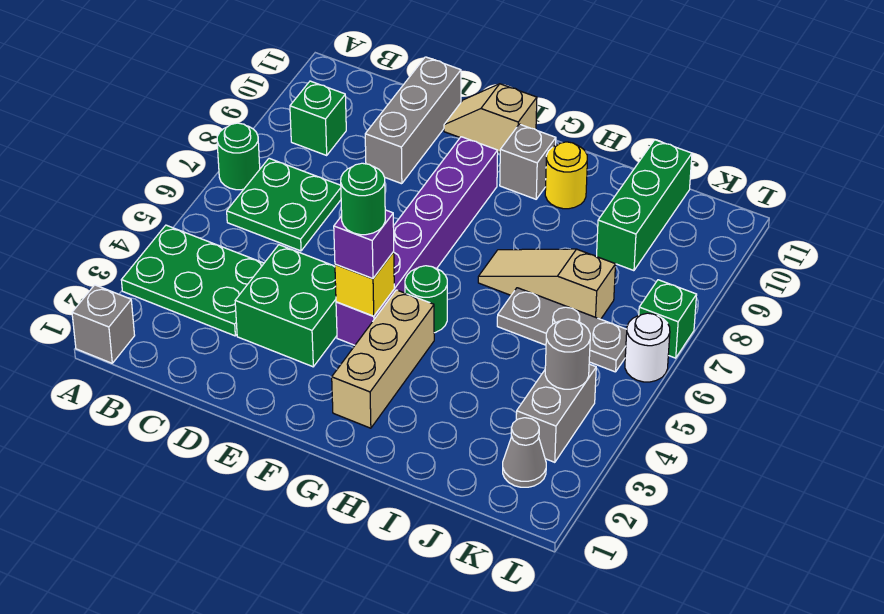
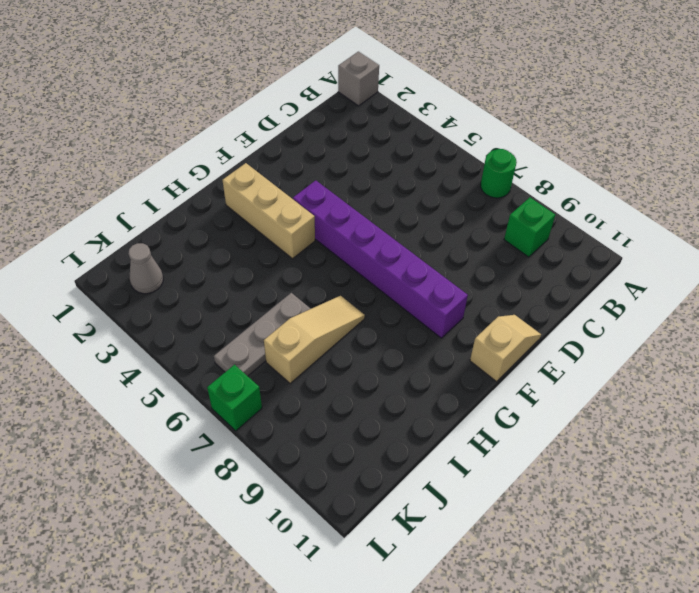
none -> green plate A3:C4 level 1
none -> green plate B6:C7 level 1
none -> green brick D3:E4 level 1

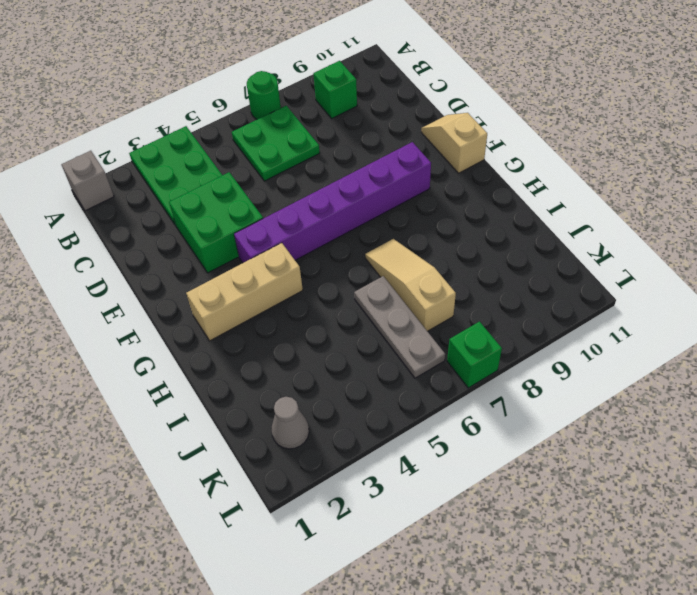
none -> grey brick D9:D11 level 1
none -> green round brick G5 level 1
none -> grey brick G10 level 1

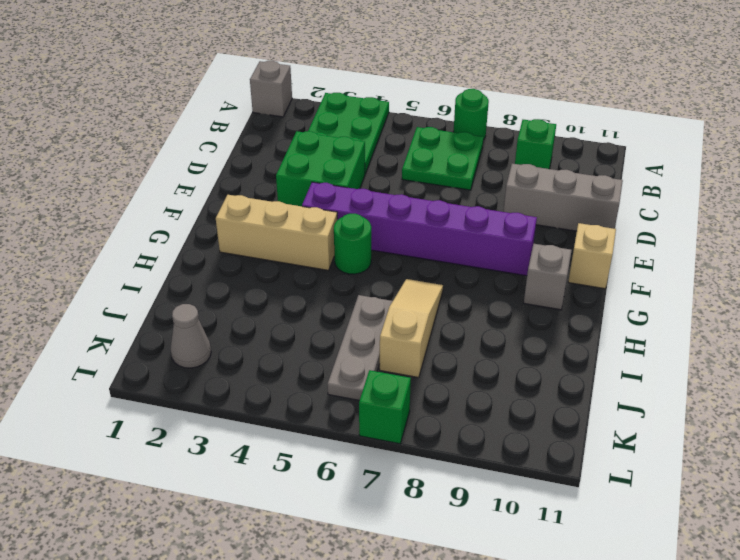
none -> yellow round brick H10 level 1
none -> green brick J9:J11 level 1
none -> grey brick K3:K4 level 1

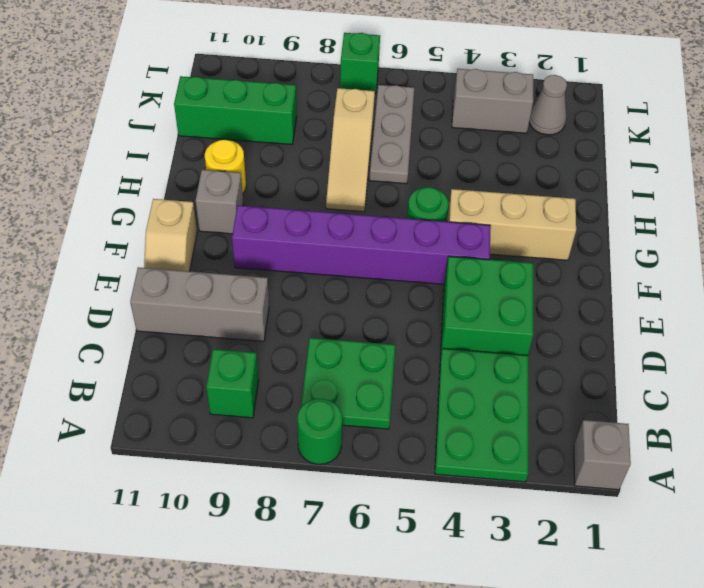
none -> white round brick L6 level 1
none -> yellow brick F4 level 2
none -> grey round brick K4 level 2

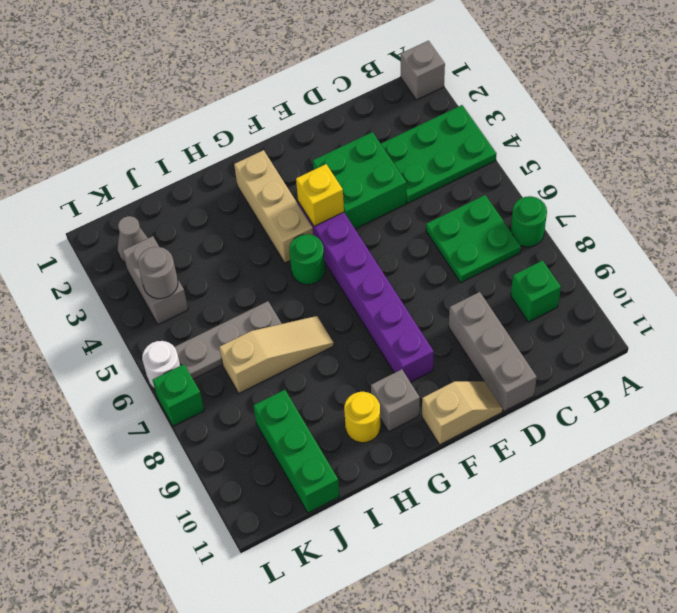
none -> purple brick F4 level 3
none -> green round brick F4 level 4

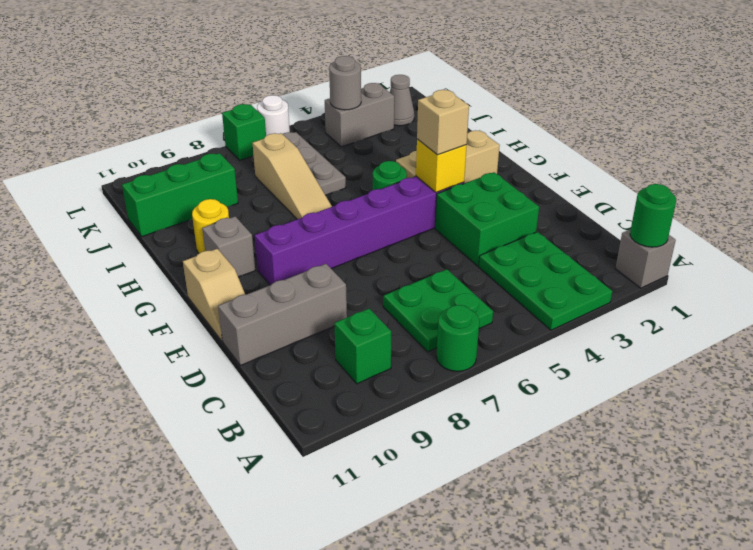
green round brick A1 level 2 -> green round brick F4 level 4
tan brick F4 level 3 -> purple brick F4 level 3

